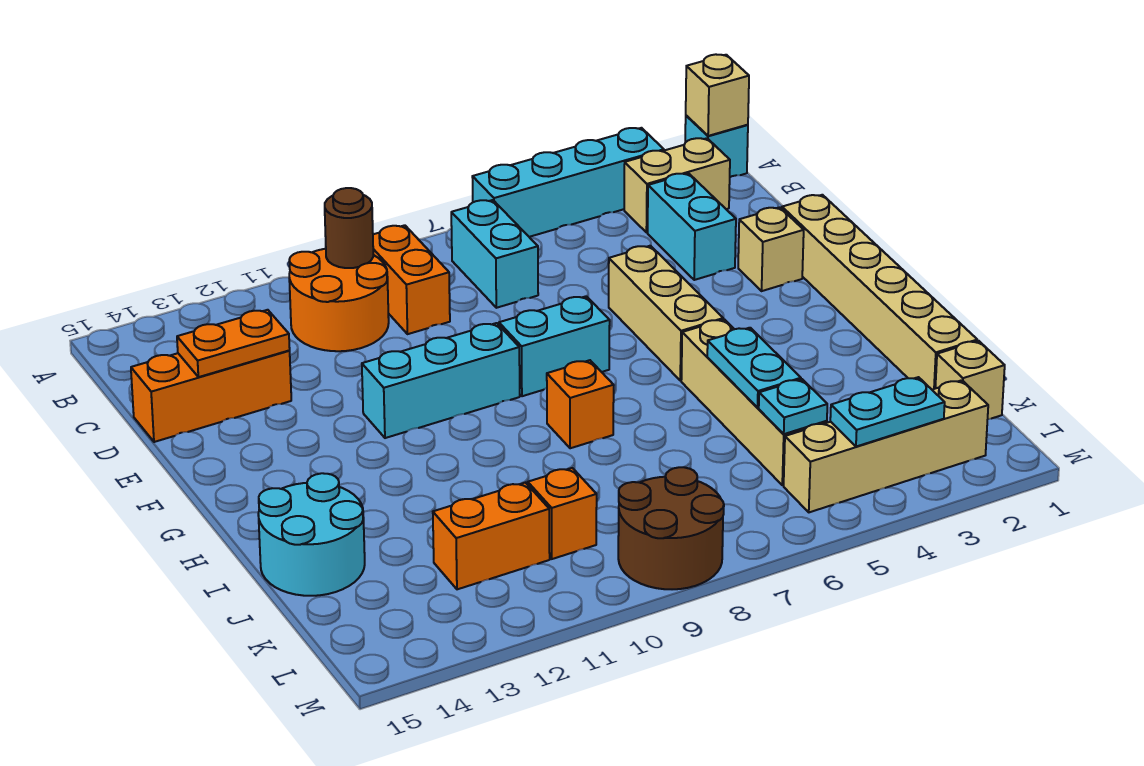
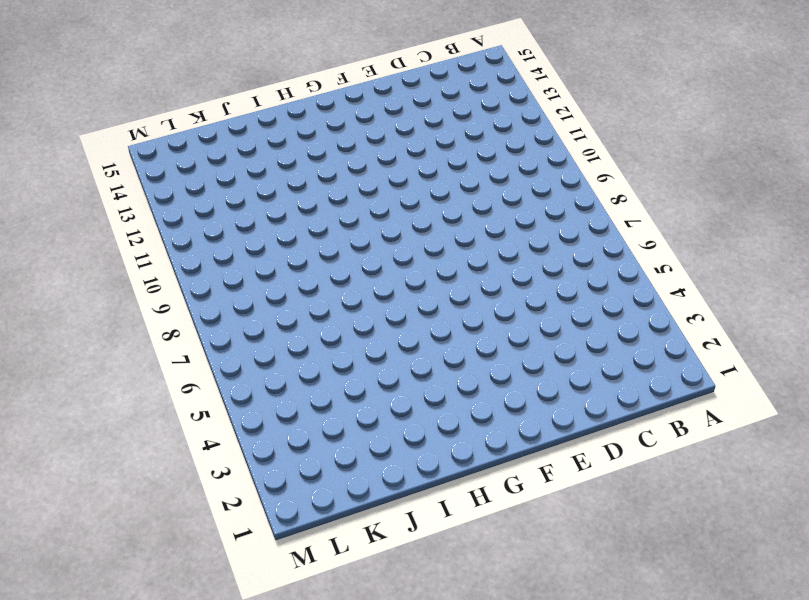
none -> cyan brick A1 level 1
none -> cyan brick A3:A6 level 1
none -> tan brick B2:B3 level 1

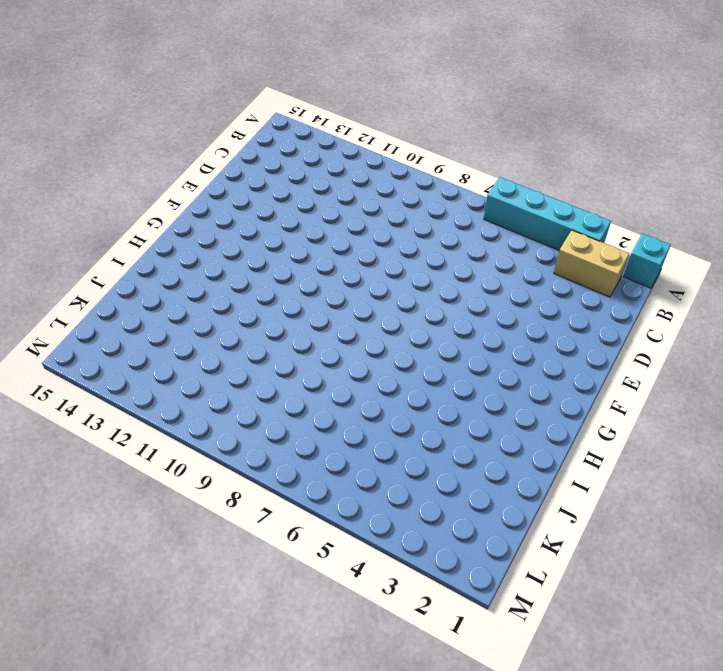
none -> cyan brick B7:C7 level 1
none -> orange brick B9:C9 level 1
none -> orange round brick B10:C11 level 1

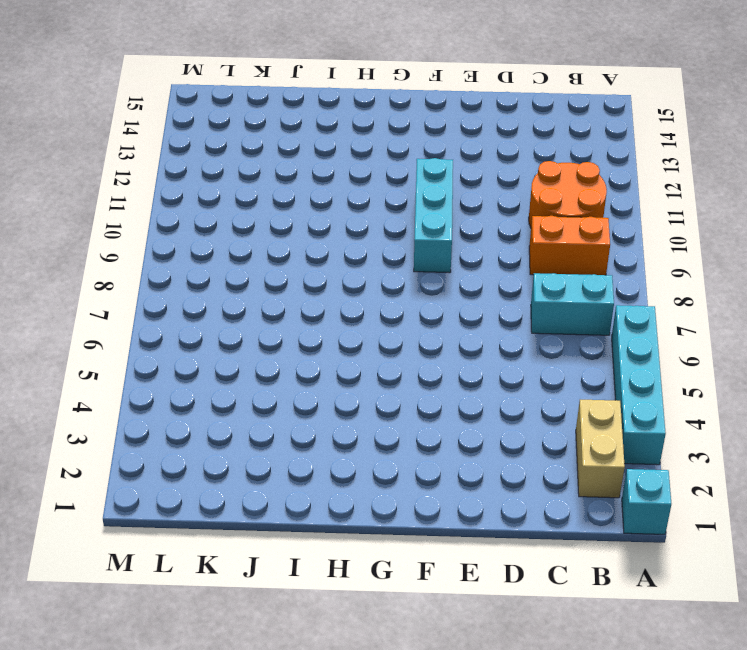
none -> cyan brick C3:D3 level 1
none -> orange brick D13:D15 level 1
none -> tan brick E1:J1 level 1

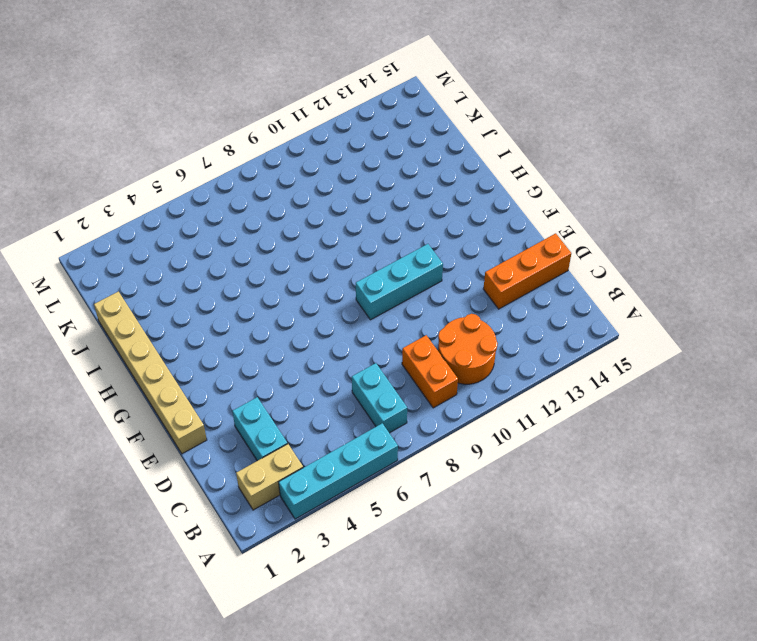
none -> cyan brick A1 level 1
none -> tan brick E2 level 1
none -> tan brick E5:G5 level 1

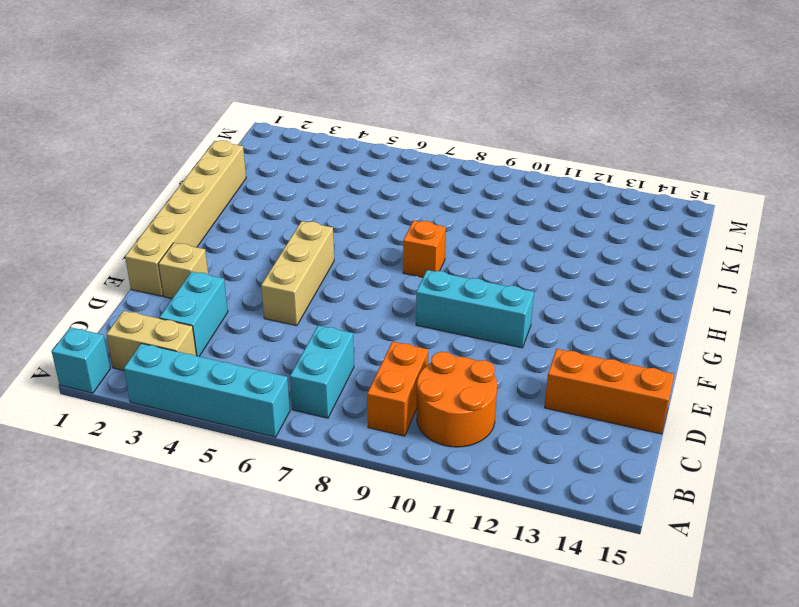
none -> cyan brick F7:F8 level 1
none -> tan brick H5:K5 level 1
none -> cyan round brick I14:J15 level 1

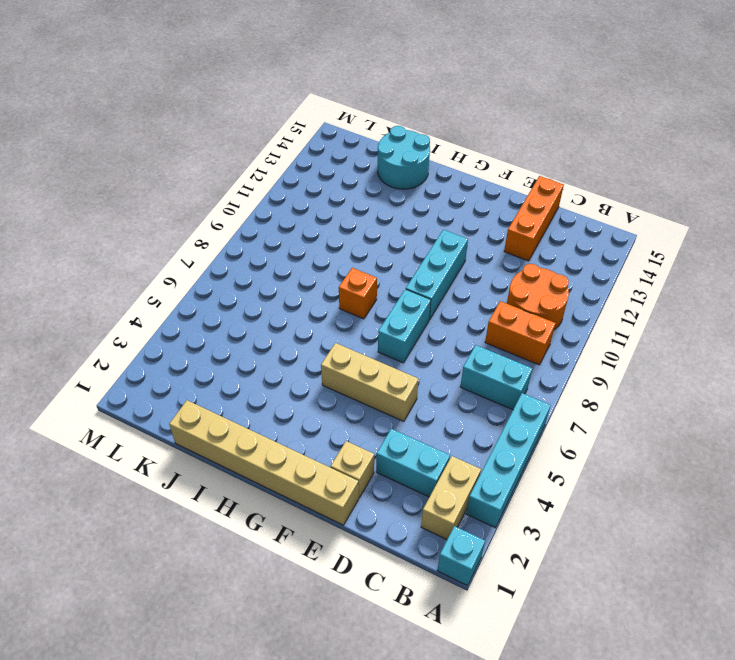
none -> tan brick H5:K5 level 1
none -> tan brick K1 level 1
none -> orange brick K10 level 1

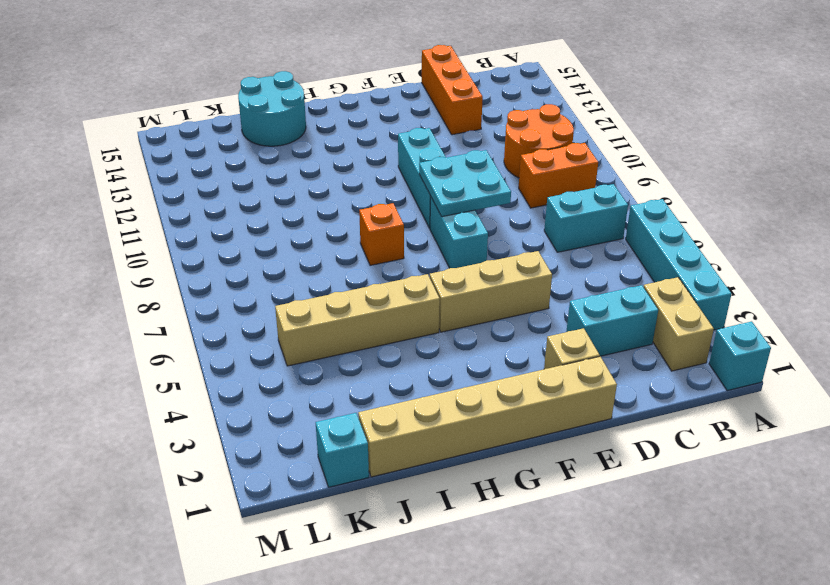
cyan plate E8:F9 level 2 -> none
cyan brick K1 level 1 -> tan brick K1 level 1
none -> orange brick K10 level 1
none -> orange brick K11:K12 level 1
none -> tan brick L2:L5 level 1

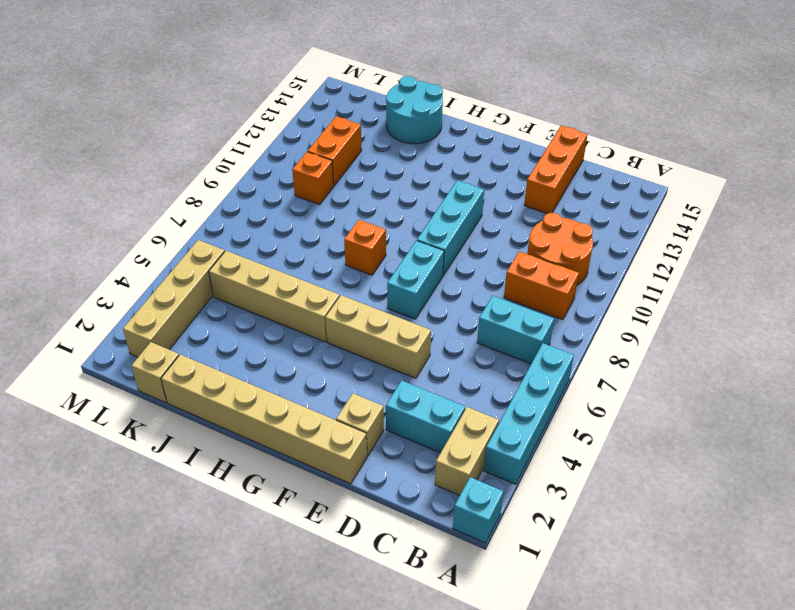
none -> brown round brick L8:M9 level 1
none -> tan brick A1 level 2
none -> brown round brick B10 level 2

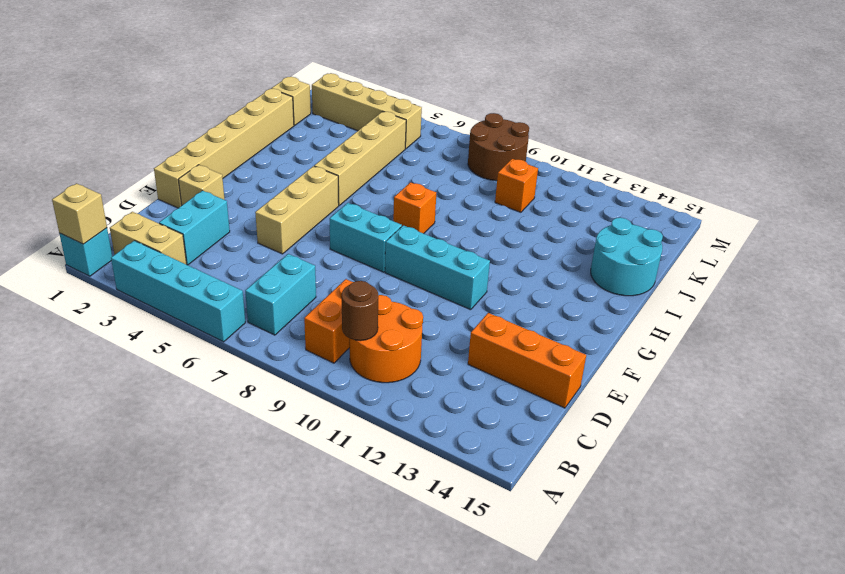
none -> orange brick K11:K12 level 1
none -> orange plate D13:D14 level 2
none -> cyan plate I5:J5 level 2

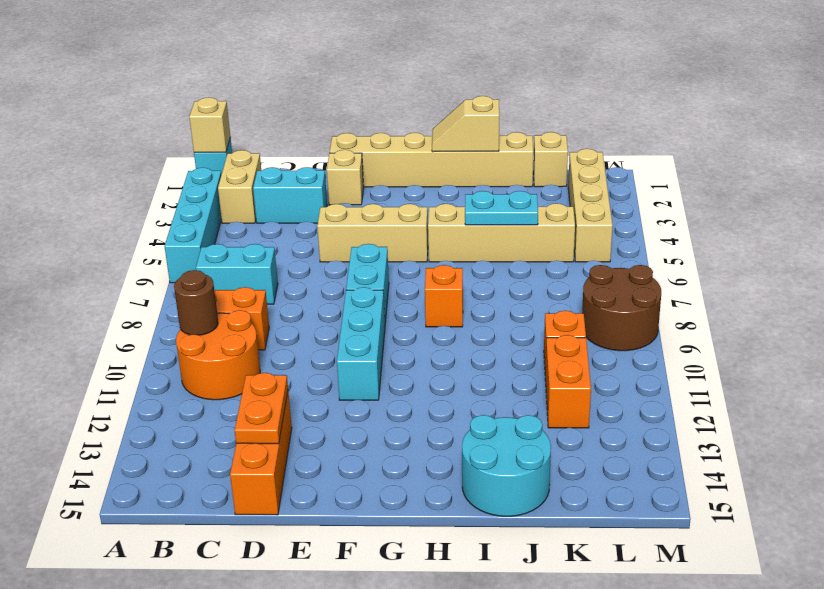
tan slope H1:I1 level 2 top I -> none
none -> cyan plate K5 level 2
none -> cyan plate L3:L4 level 2

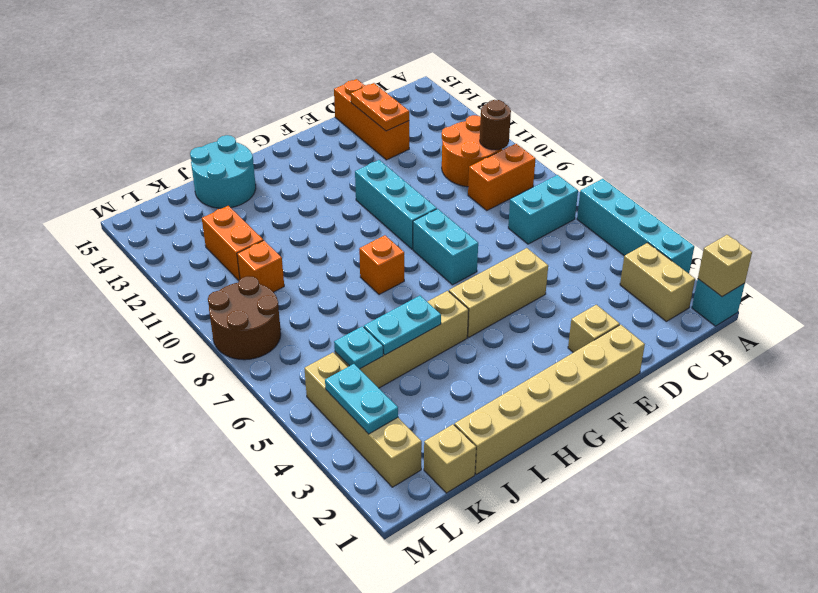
none -> cyan brick C3:D3 level 1

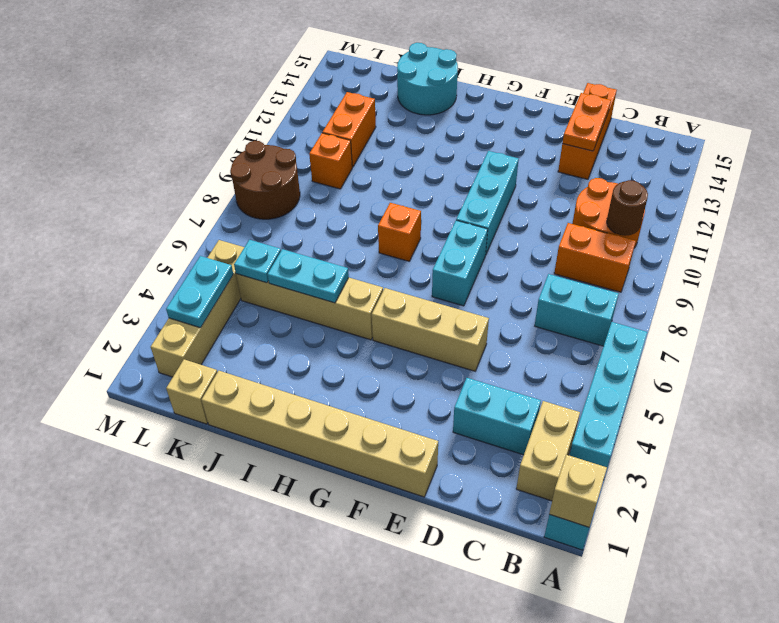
none -> tan brick E2 level 1

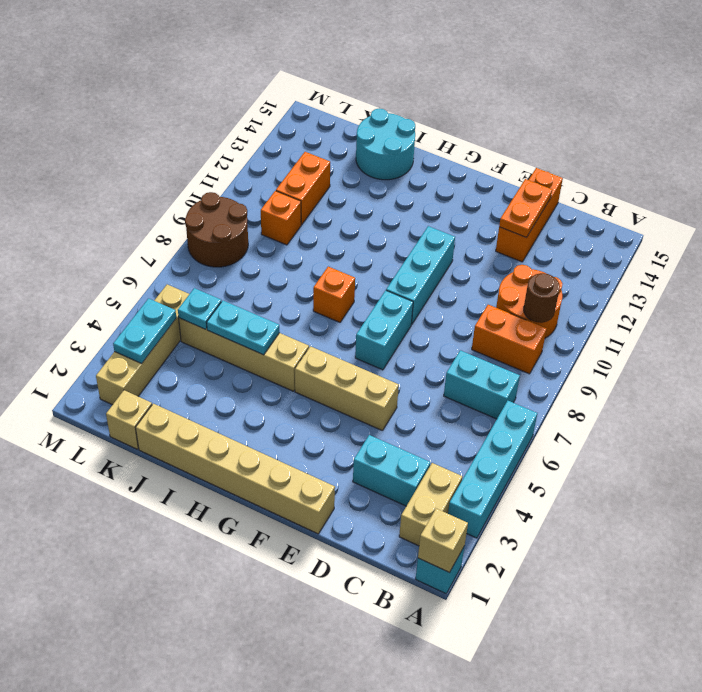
none -> tan brick E2 level 1

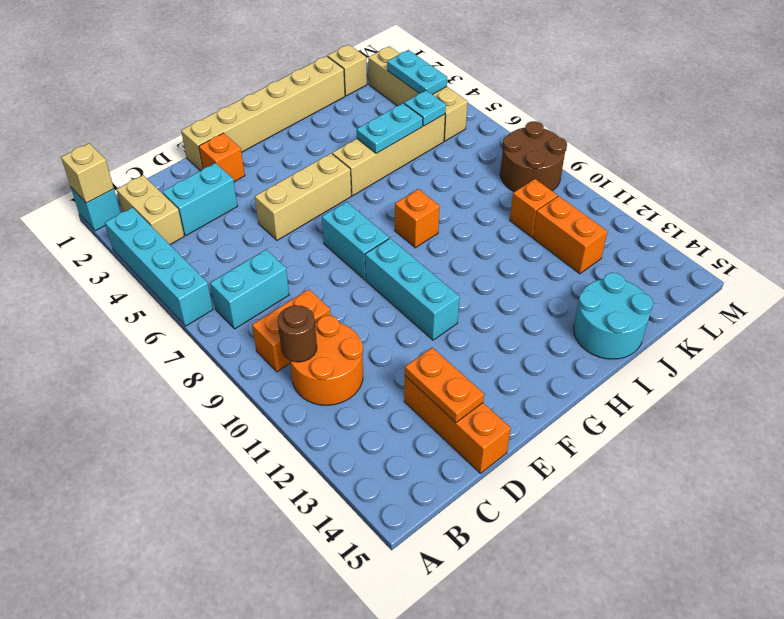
orange brick E2 level 1 -> tan brick E2 level 1

